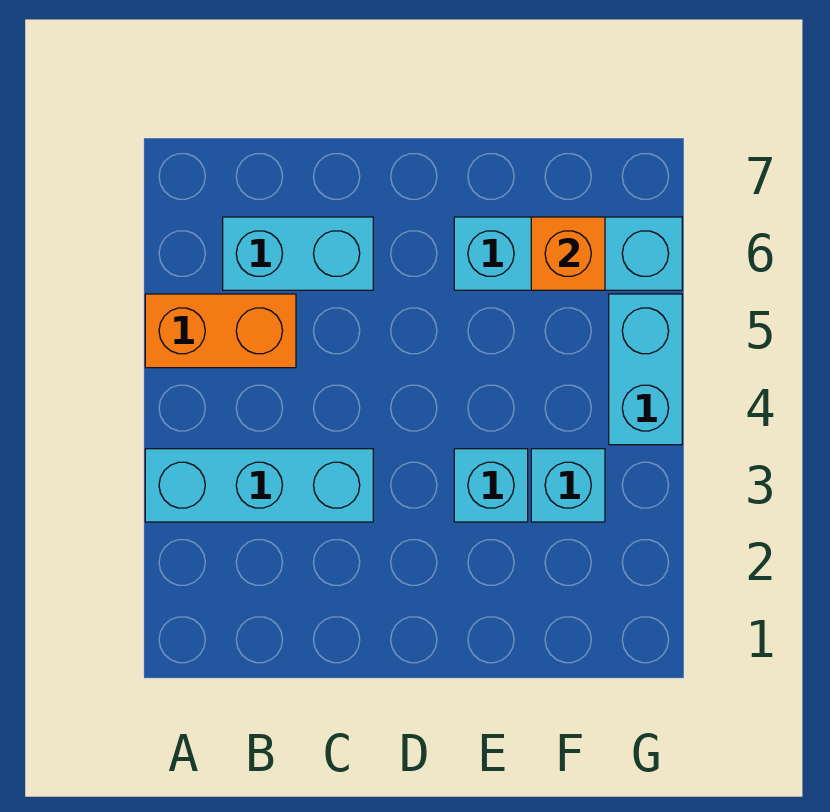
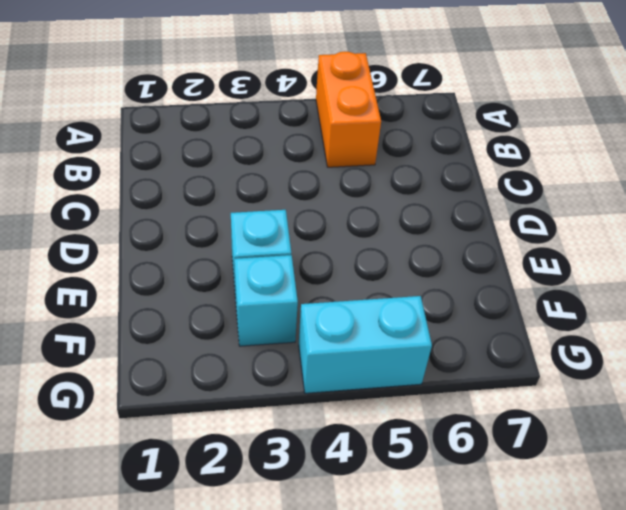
none -> cyan brick A3:C3 level 1
none -> cyan brick B6:C6 level 1

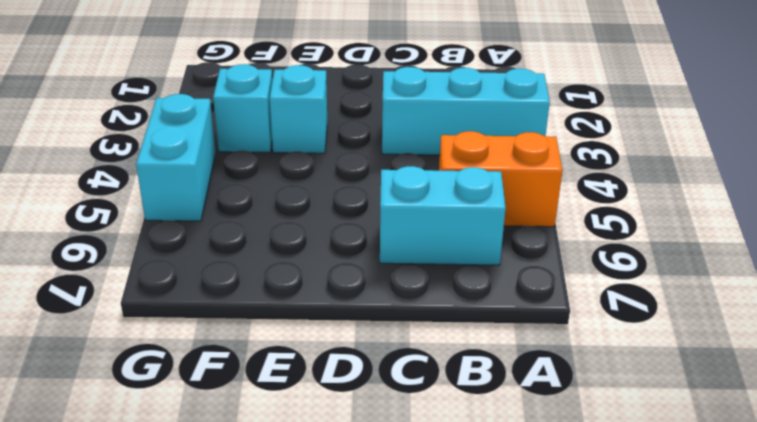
none -> cyan brick E6:G6 level 1
none -> orange brick F6 level 2

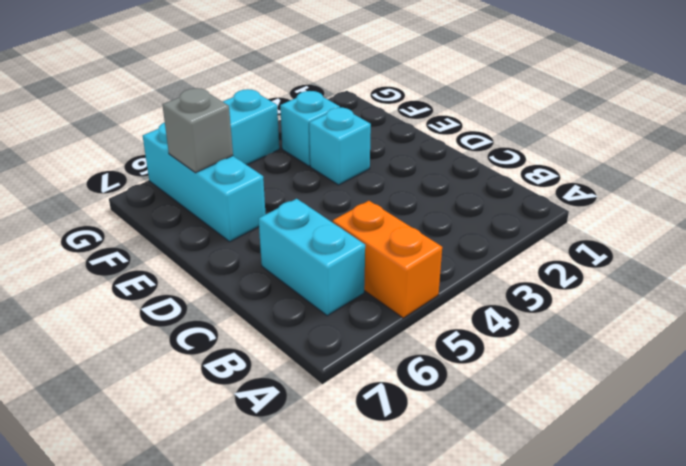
grey brick F6 level 2 -> orange brick F6 level 2
none -> cyan brick A3:C3 level 1

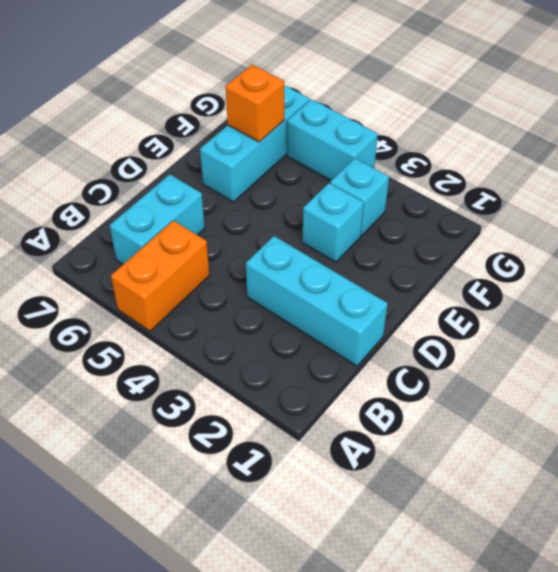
cyan brick C1:C3 level 1 -> cyan brick A3:C3 level 1

